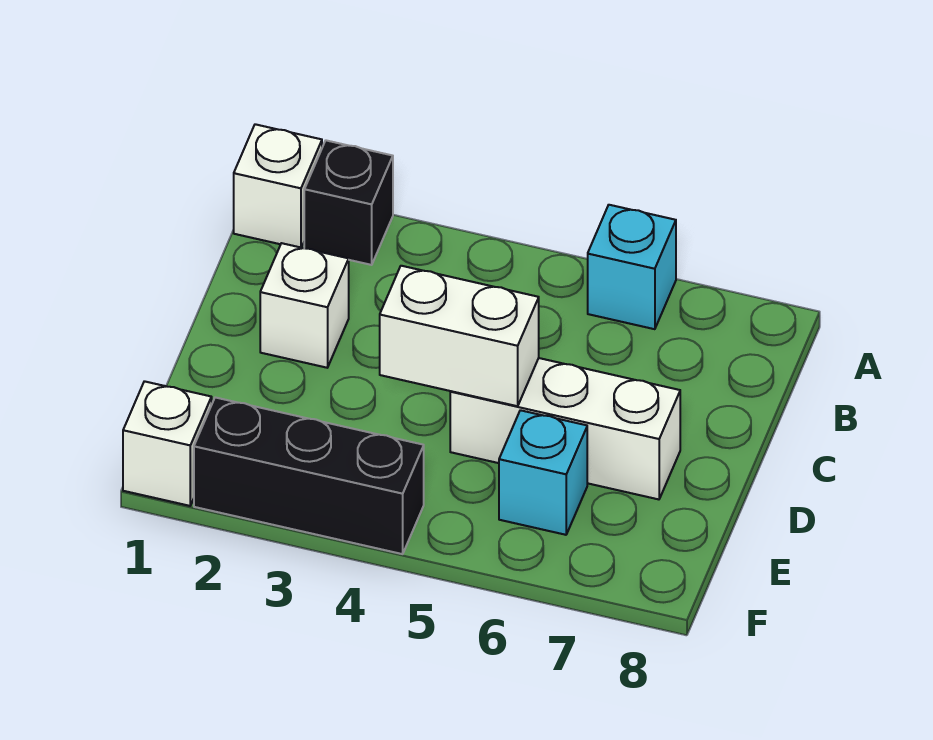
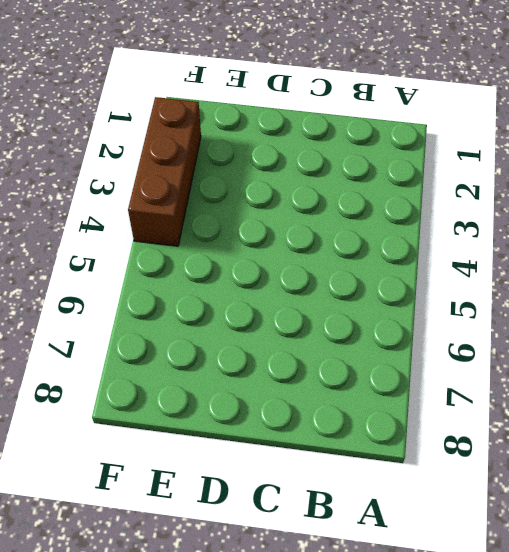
brown brick F2:F4 level 1 -> black brick F2:F4 level 1
none -> white brick A1 level 1
none -> black brick A2 level 1

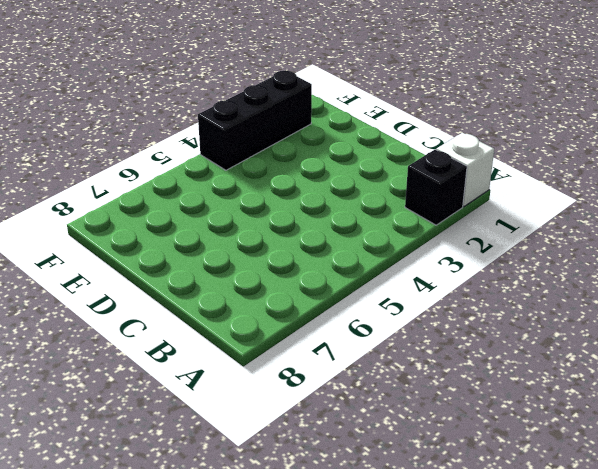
none -> cyan brick A6 level 1
none -> white brick C2 level 1

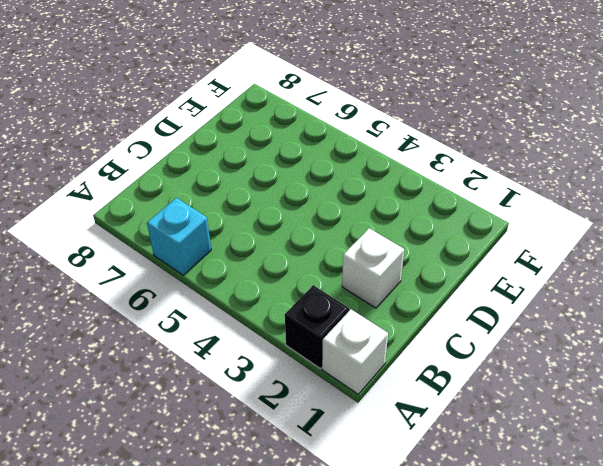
none -> white brick D5:D7 level 1
none -> cyan brick E6 level 1

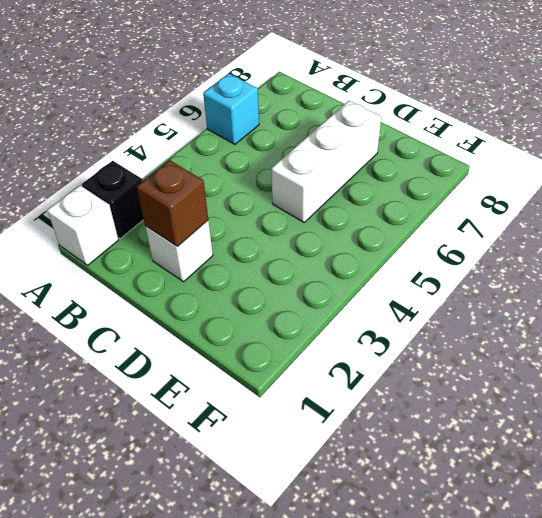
brown brick C2 level 2 -> none
none -> cyan brick E6 level 1
none -> white brick F1 level 1

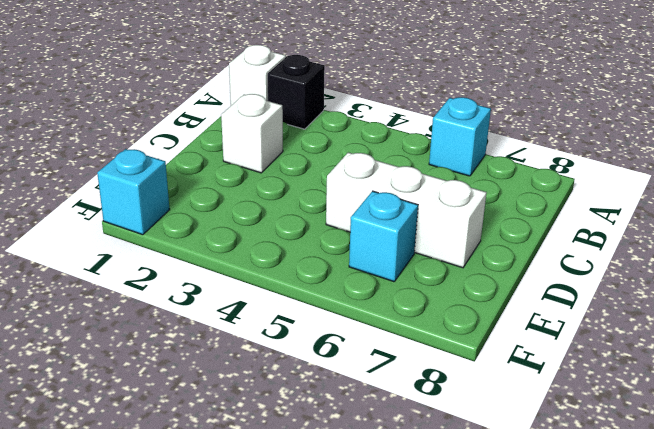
cyan brick F1 level 1 -> white brick F1 level 1
none -> black brick F2:F4 level 1
none -> white brick D4:D5 level 2

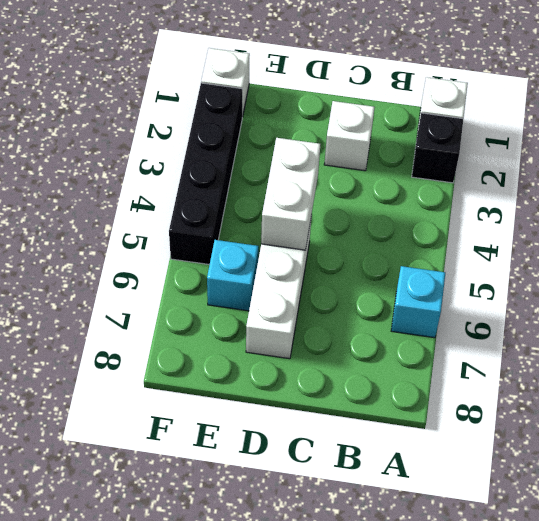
black brick F2:F5 level 1 -> black brick F2:F4 level 1

